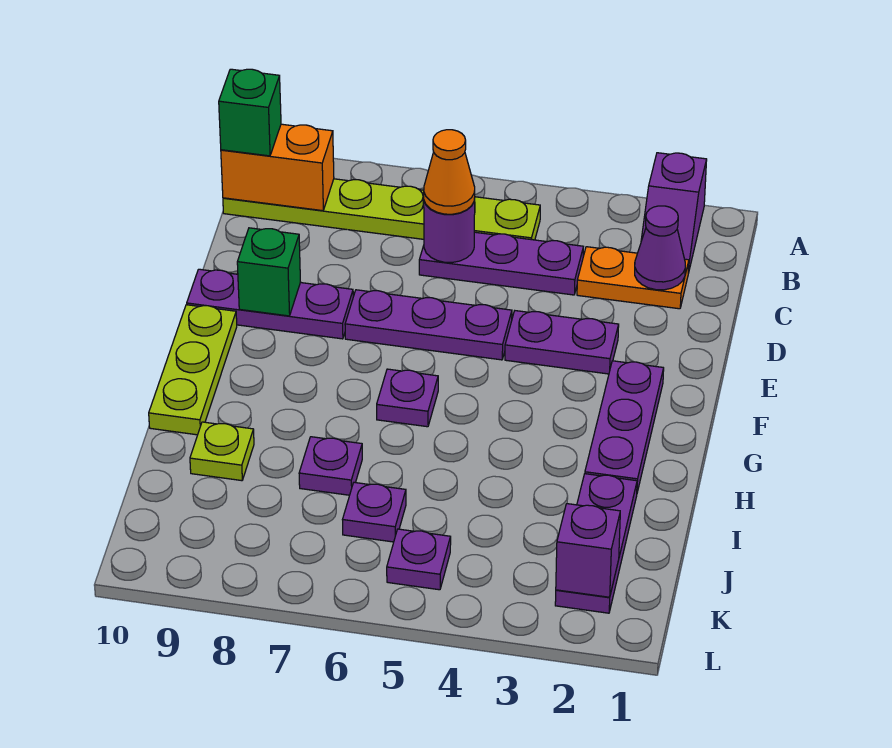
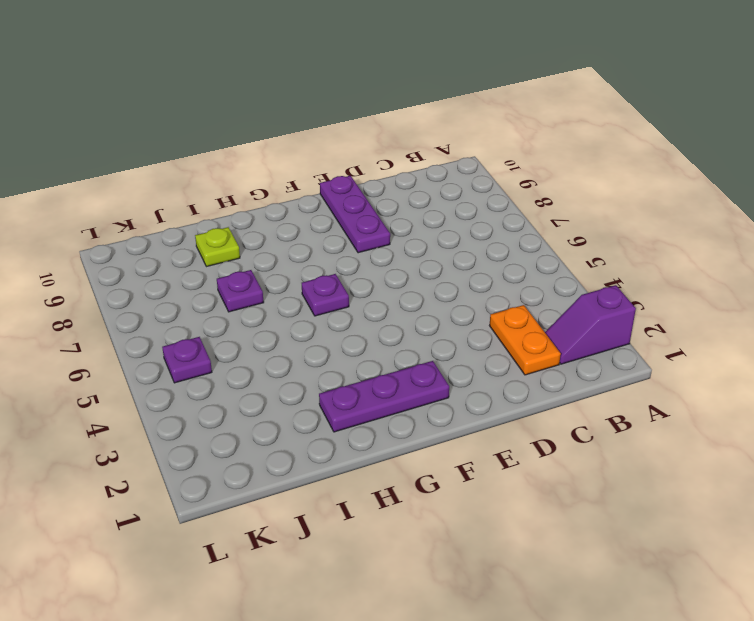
none -> lime plate B5:B10 level 1
none -> purple plate C4:C6 level 1
none -> purple plate E3:E4 level 1

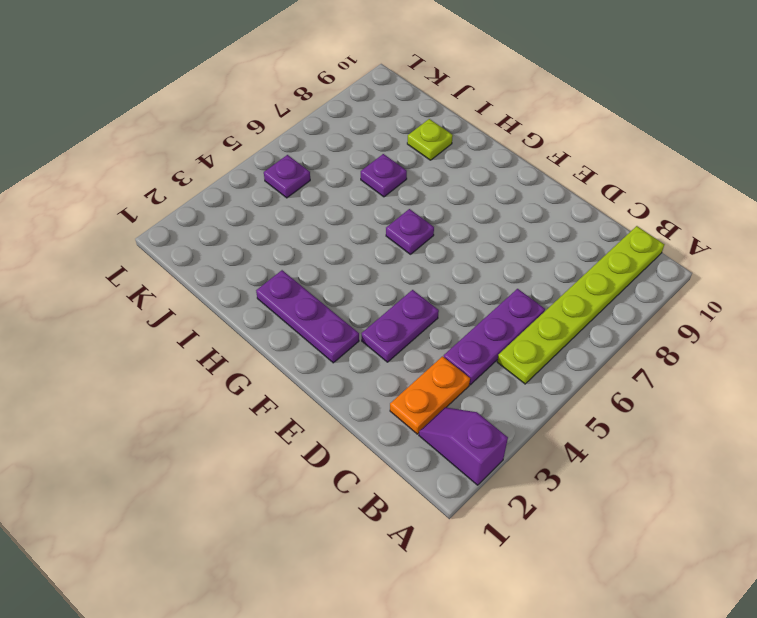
none -> purple plate E5:E7 level 1
none -> purple plate E8:E10 level 1
none -> lime plate F10:H10 level 1

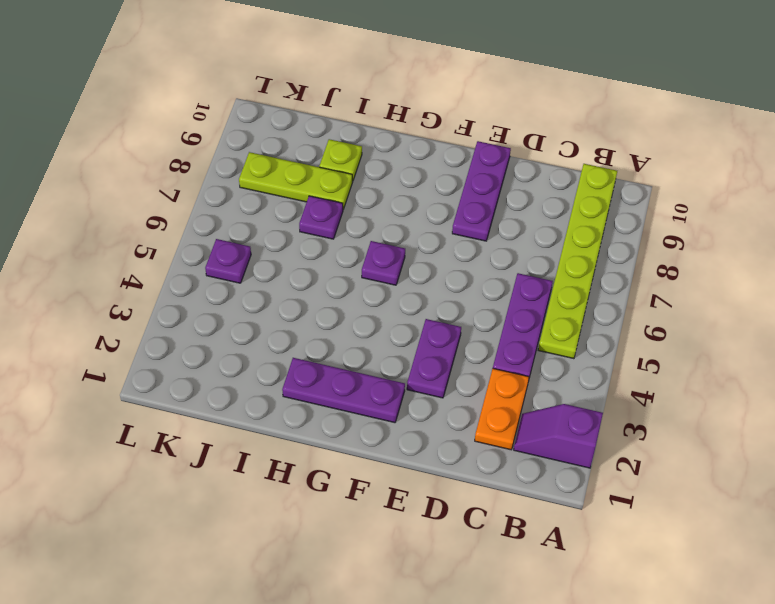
lime plate I8:K8 level 1 -> lime plate F10:H10 level 1
none -> purple plate E5:E7 level 1
none -> purple plate I2:K2 level 1
none -> purple plate J6 level 1

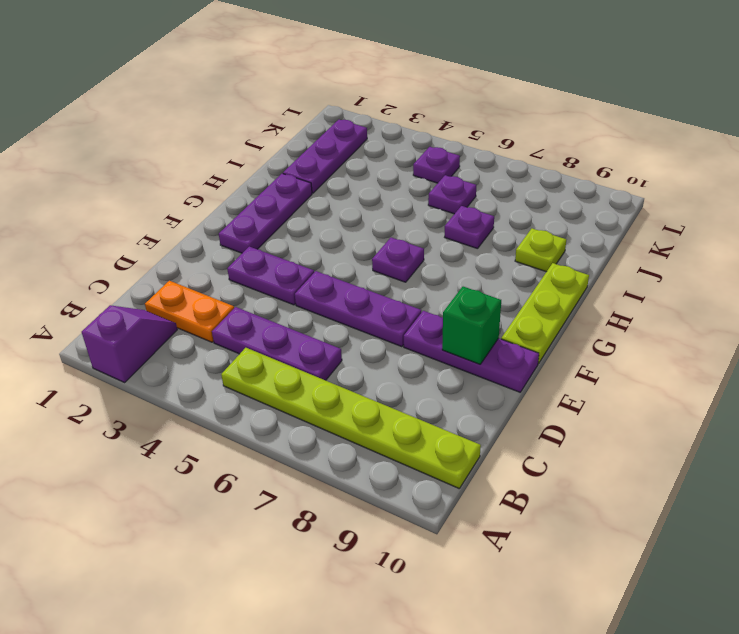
none -> orange brick B9:B10 level 2
none -> purple cone C2 level 2
none -> purple round brick C6 level 2

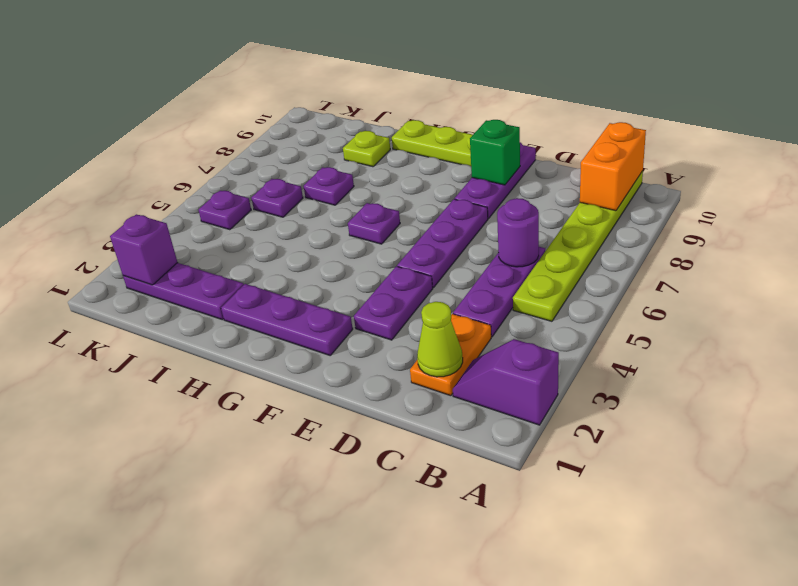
lime cone C2 level 2 -> purple cone C2 level 2
none -> green brick B10 level 3
none -> orange cone C6 level 3

